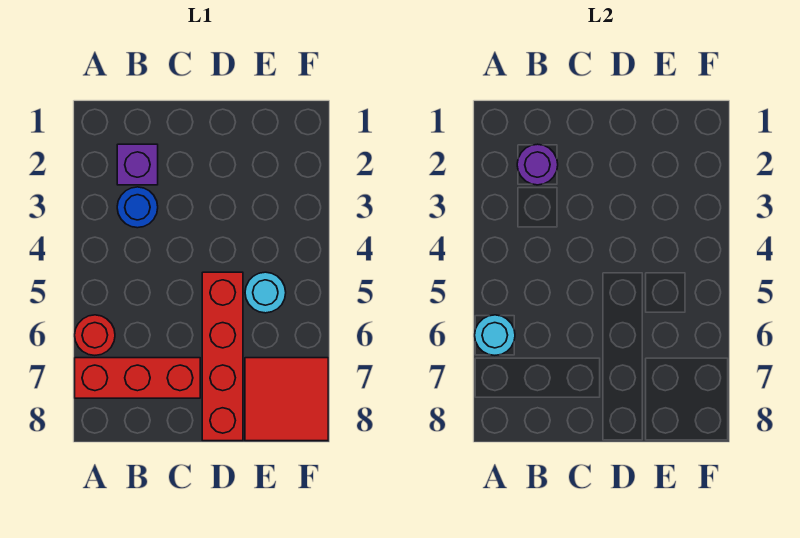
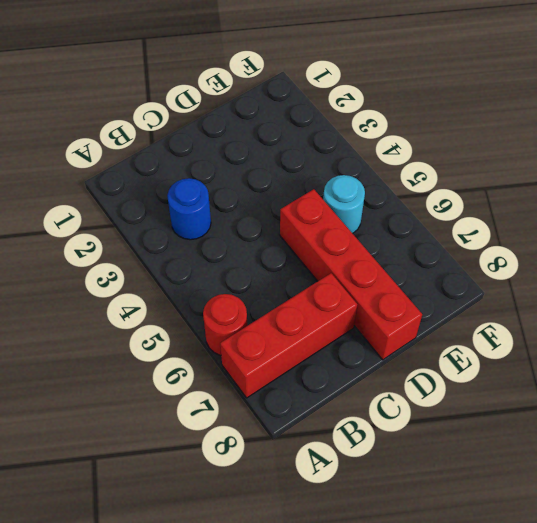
none -> purple brick B2 level 1
none -> red tile E7:F8 level 1

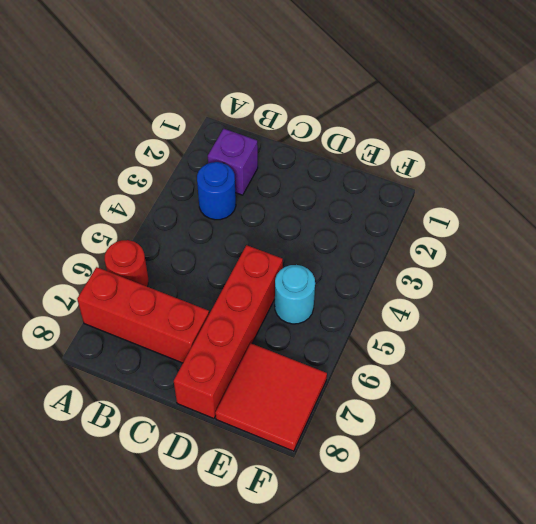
none -> cyan round brick A6 level 2
none -> purple round brick B2 level 2

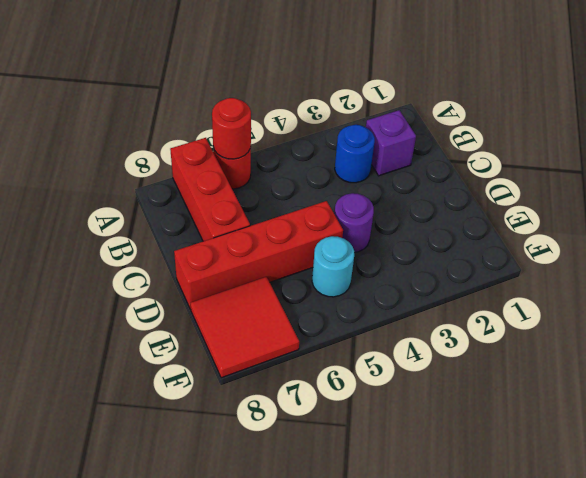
red round brick A6 level 2 -> cyan round brick A6 level 2
purple round brick D4 level 1 -> purple round brick B2 level 2

